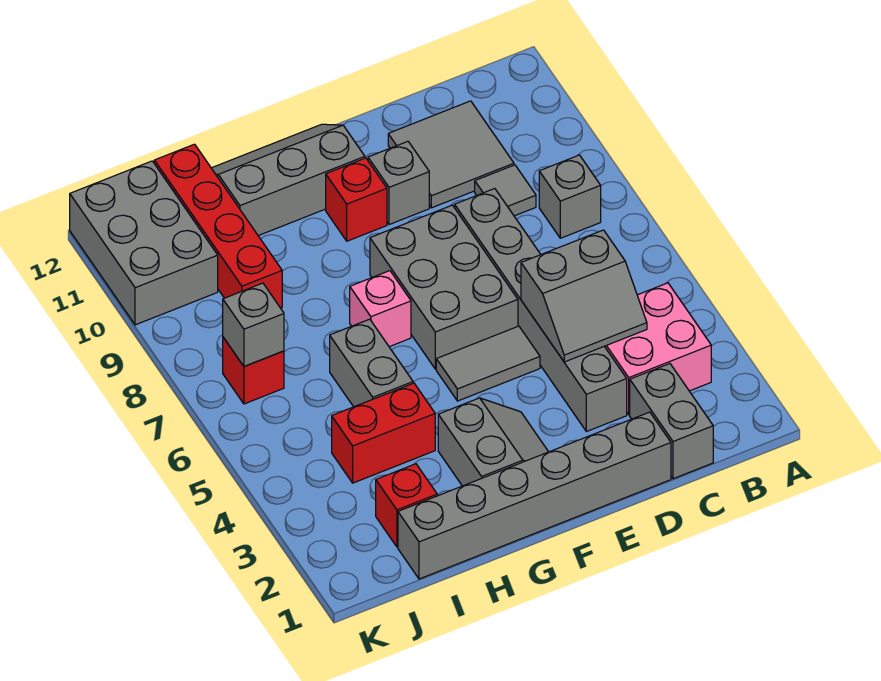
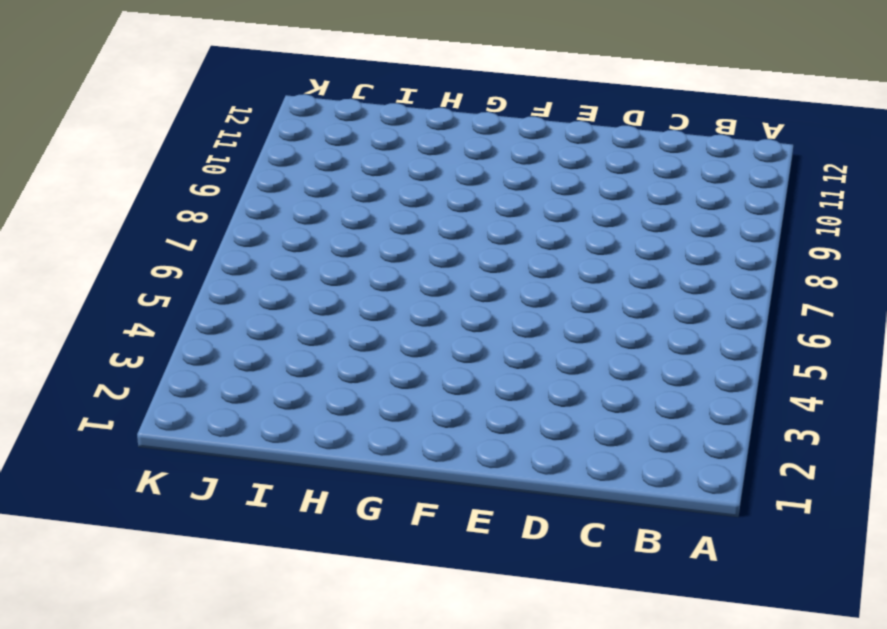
none -> pink brick B3:C4 level 1
none -> grey brick B8 level 1
none -> grey brick C1:C2 level 1

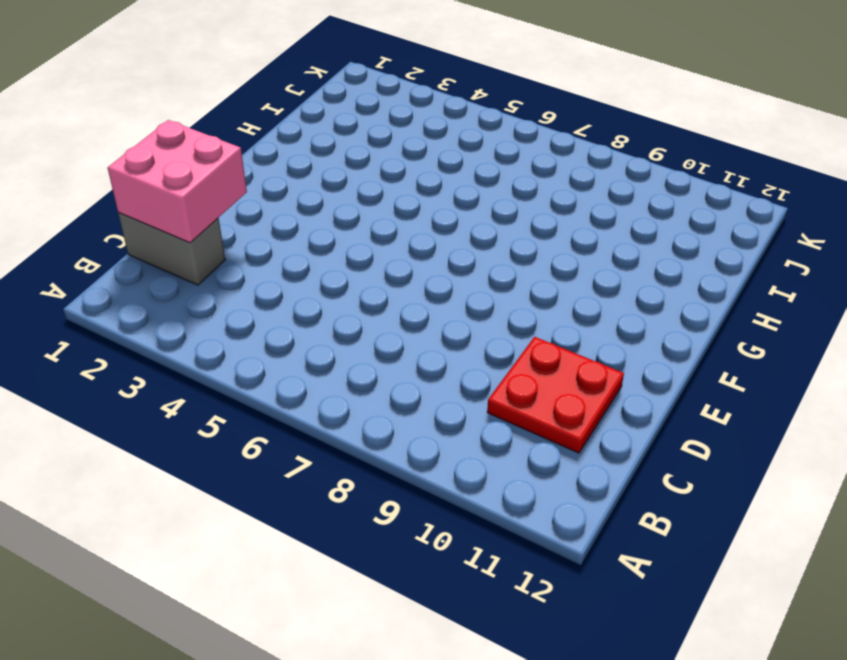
pink brick C1:D2 level 2 -> pink brick B3:C4 level 1
red plate C10:D11 level 1 -> grey tile C10:D11 level 1
none -> grey brick B8 level 1
none -> grey tile C9 level 1
none -> grey brick D1:I1 level 1

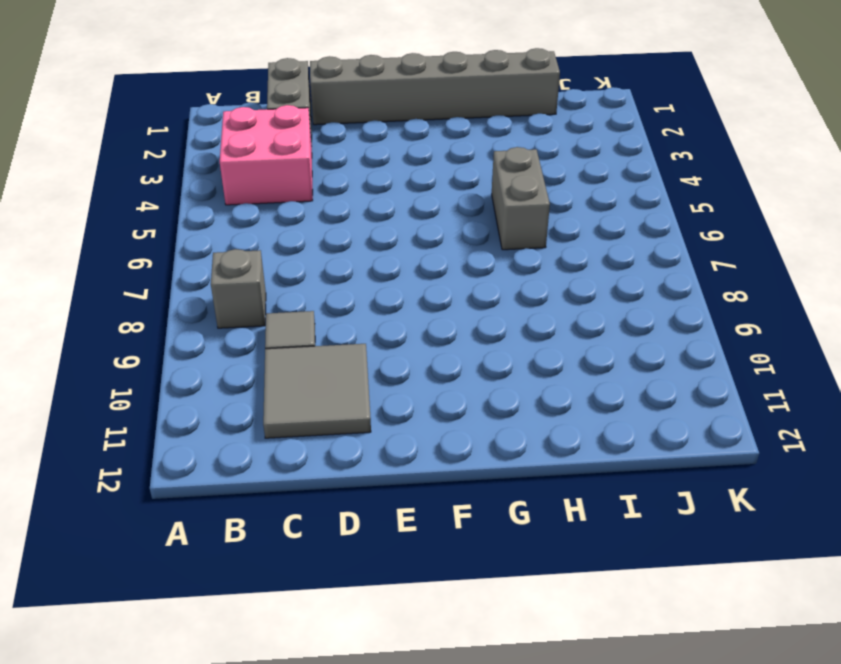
none -> grey brick D3:D8 level 1
none -> grey tile E5:F5 level 1
none -> grey brick E6:F8 level 1

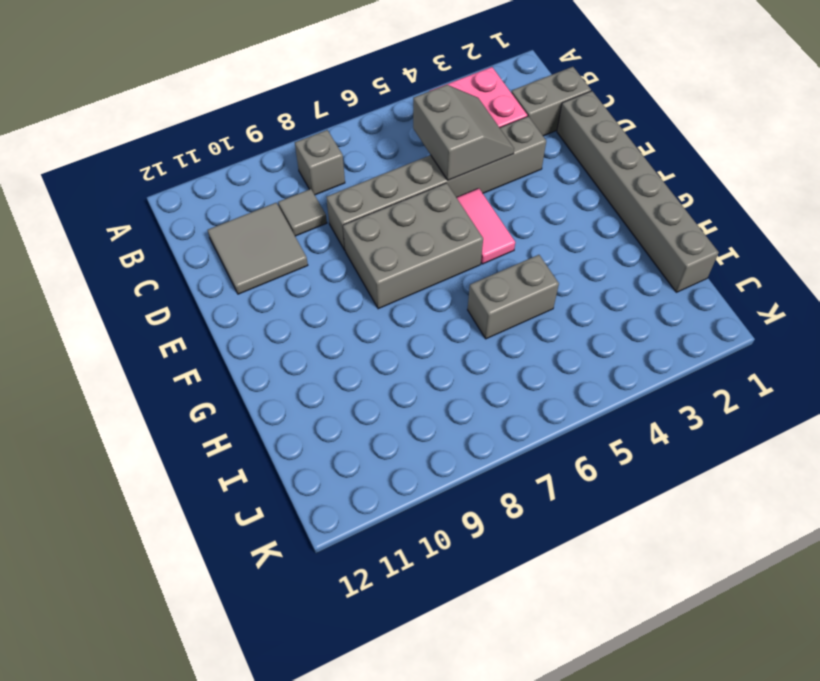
pink tile E5:F5 level 1 -> grey tile E5:F5 level 1
none -> grey brick E10 level 1
none -> grey slope F2:G3 level 1 top G
none -> red brick F10 level 1

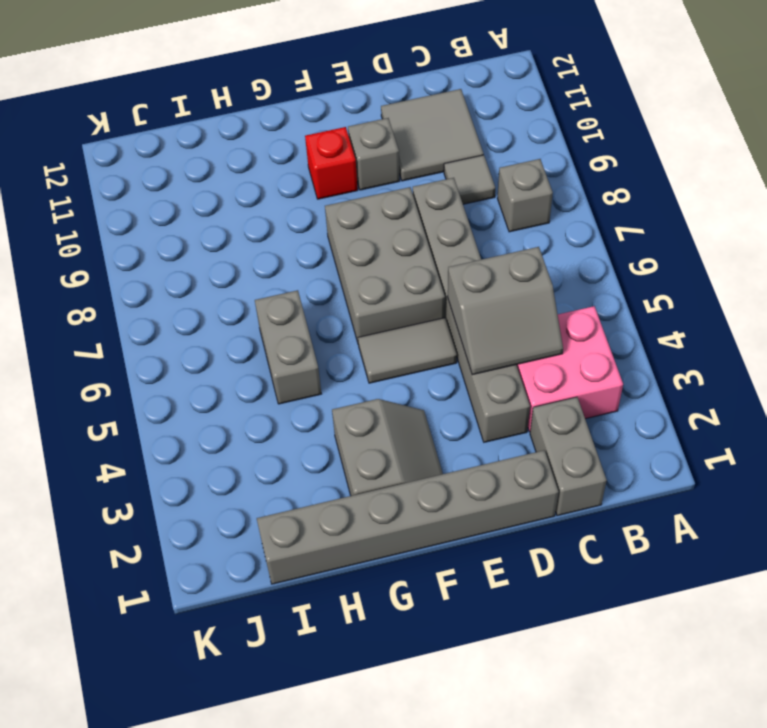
none -> grey slope F11:H12 level 1 top 11
none -> pink brick G7 level 1
none -> red brick H4:I4 level 1

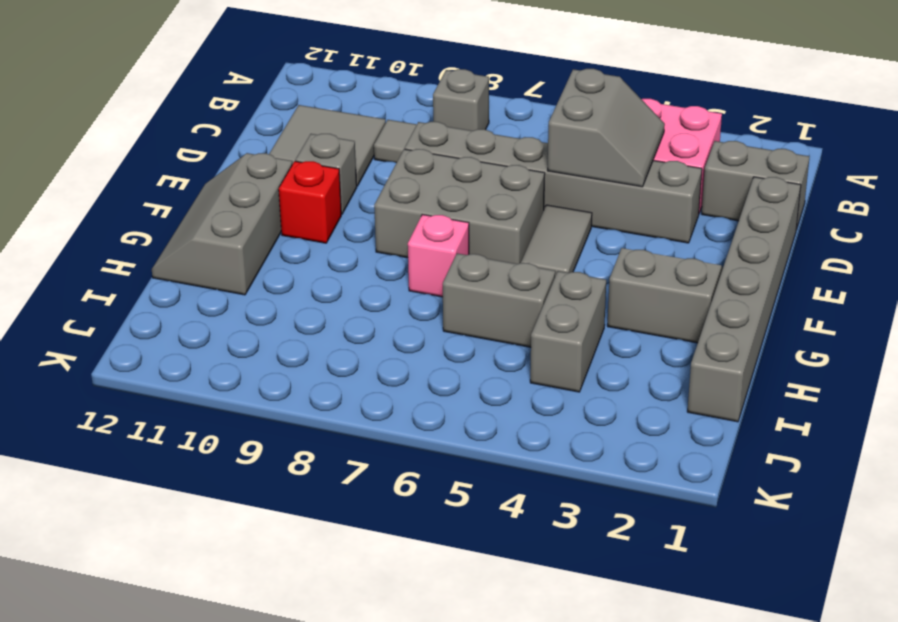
grey brick H4:I4 level 1 -> red brick H4:I4 level 1
none -> red brick I2 level 1
none -> red brick I9:I12 level 1
none -> red brick J7 level 1

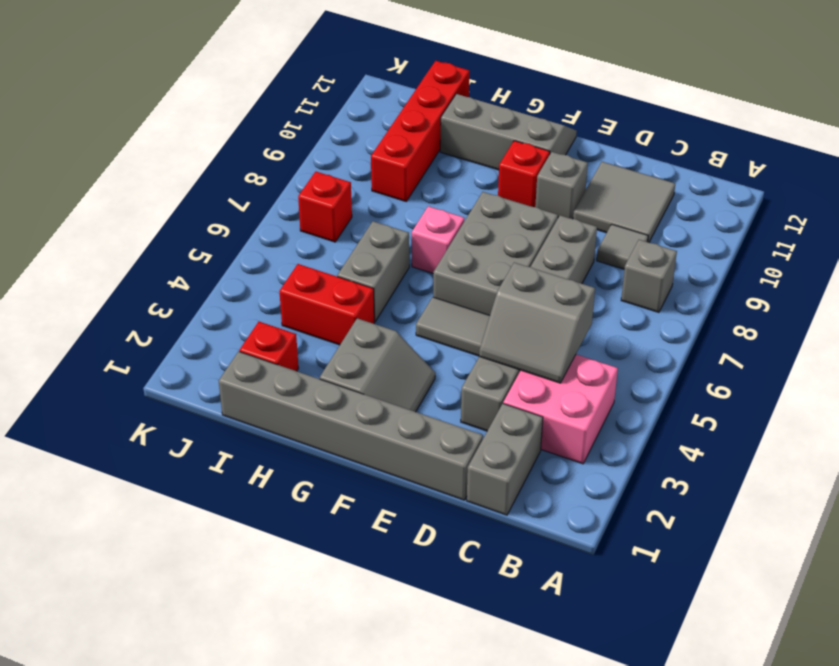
none -> grey brick J10:K12 level 1
none -> grey brick J7 level 2

